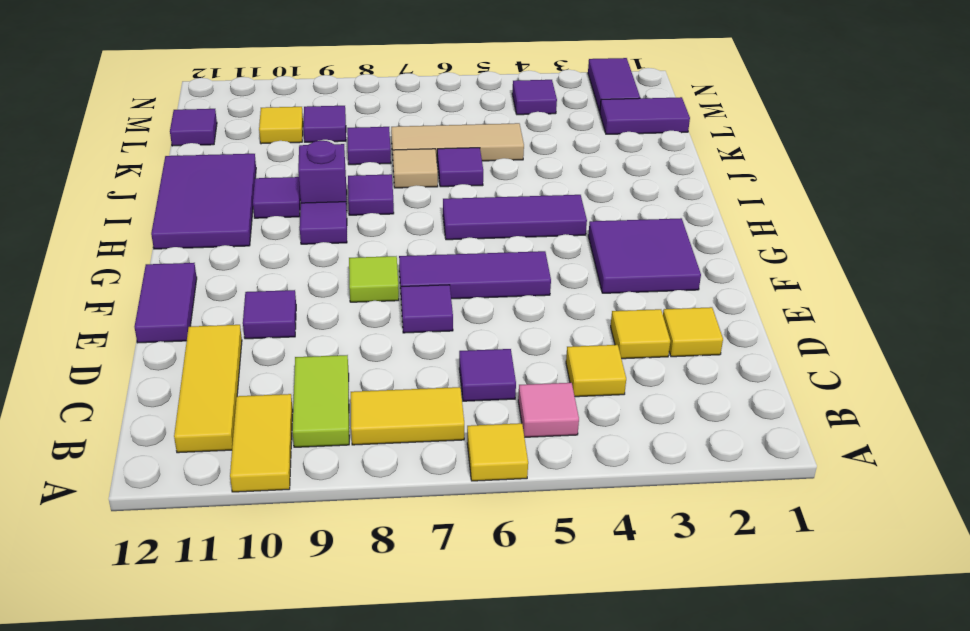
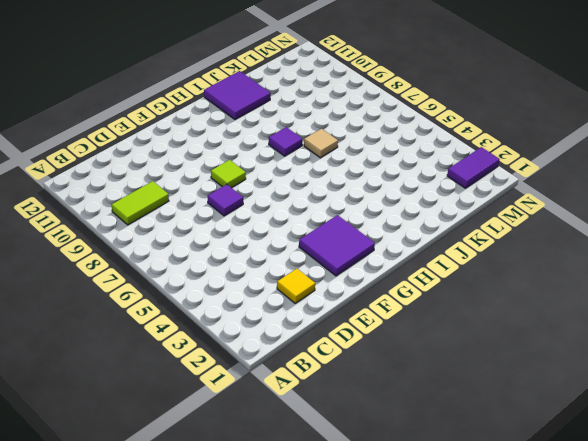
purple tile I11:J12 level 1 -> purple tile H11:J12 level 1
none -> yellow tile A6 level 1
none -> yellow tile A10:B10 level 1
none -> pink tile B5 level 1
none -> yellow tile B7:B8 level 1

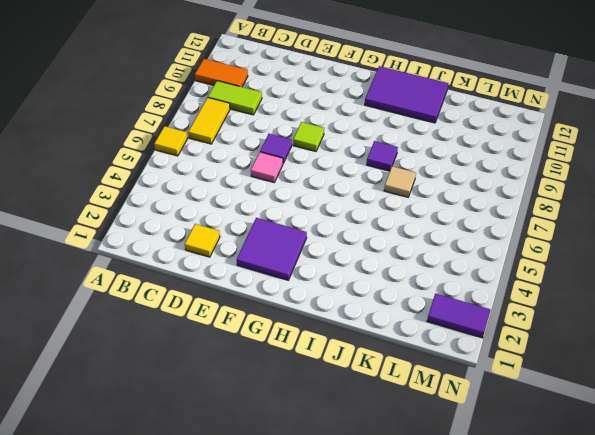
orange tile A10:B10 level 1 -> yellow tile A10:B10 level 1
pink tile E6 level 1 -> pink tile B5 level 1
none -> yellow tile B11:D11 level 1
none -> yellow tile C4 level 1
none -> purple tile C6 level 1
none -> yellow tile D3 level 1

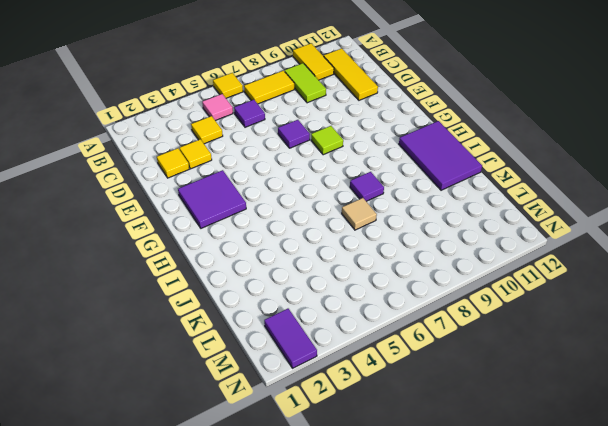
none -> purple tile E10 level 1
none -> purple tile E12:F12 level 1
none -> purple tile F5:F7 level 1
none -> purple tile H4:H6 level 1

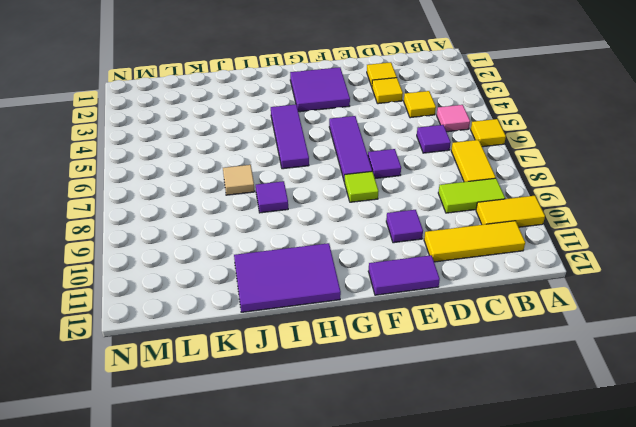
none -> purple tile H9 level 1
none -> purple brick I9 level 1
none -> purple tile I10 level 1
none -> purple tile J6 level 1

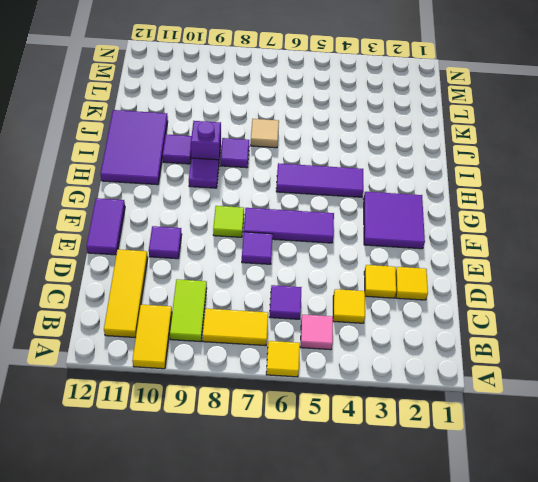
none -> purple tile J6 level 1
none -> tan tile K5:K7 level 1
none -> purple tile K8 level 1
none -> purple tile L1:L2 level 1

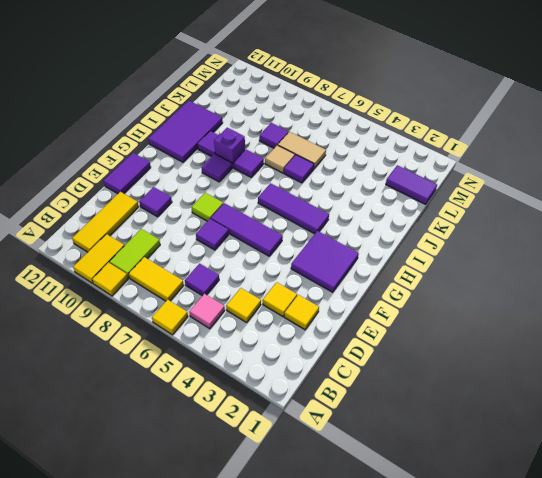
yellow tile A9 level 1 -> yellow tile L10 level 1
tan tile K6:K7 level 1 -> tan tile K5:K7 level 1
none -> purple tile L9 level 1
none -> purple tile L12 level 1
none -> purple tile M2:N2 level 1
none -> purple tile M4 level 1

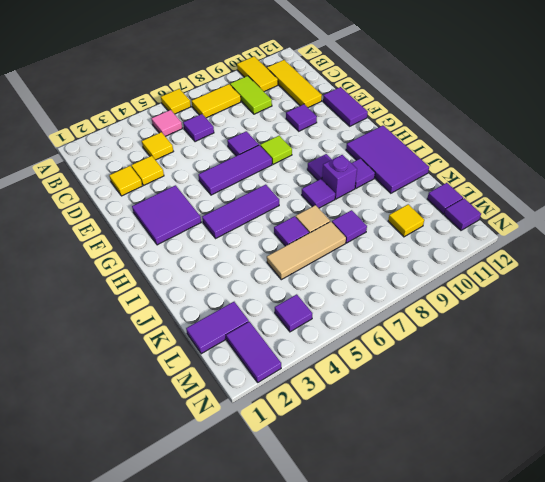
purple tile M12 level 1 -> purple tile L9 level 1

